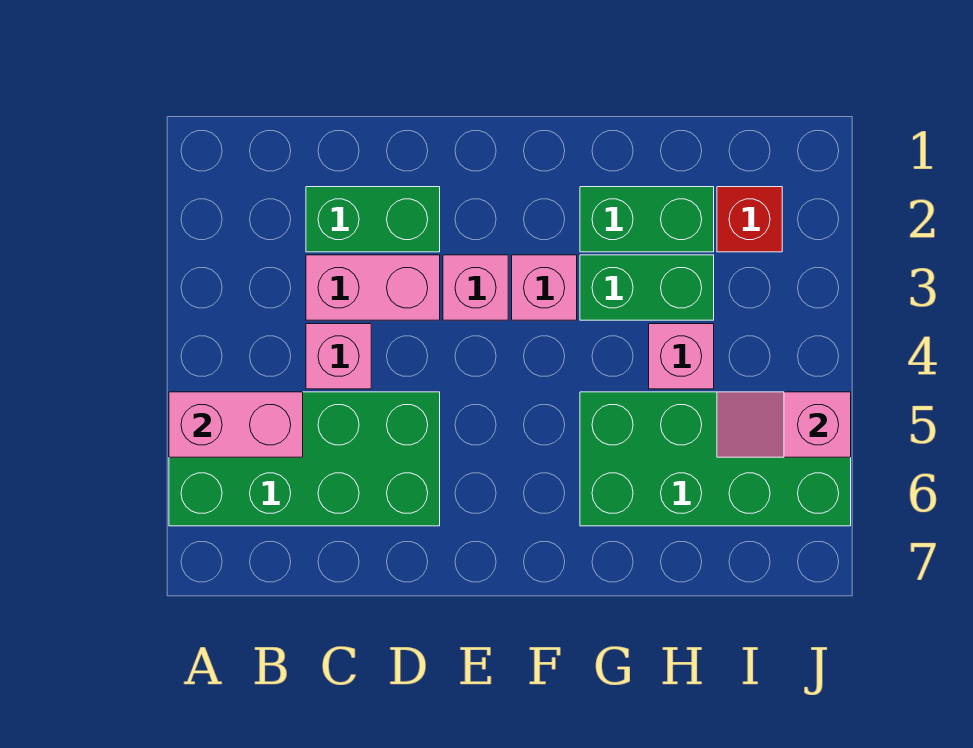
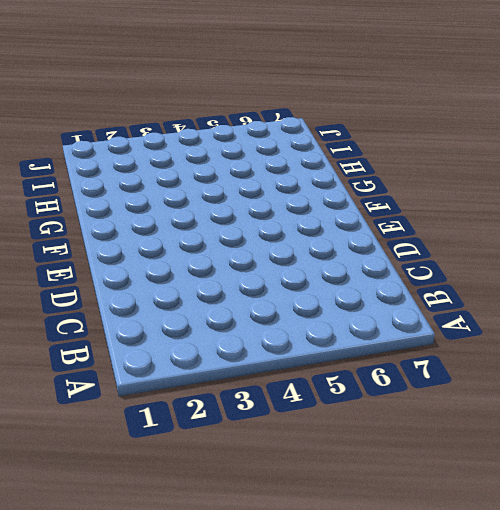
none -> green brick A5:D6 level 1
none -> green brick C2:D2 level 1
none -> pink brick C3:D3 level 1

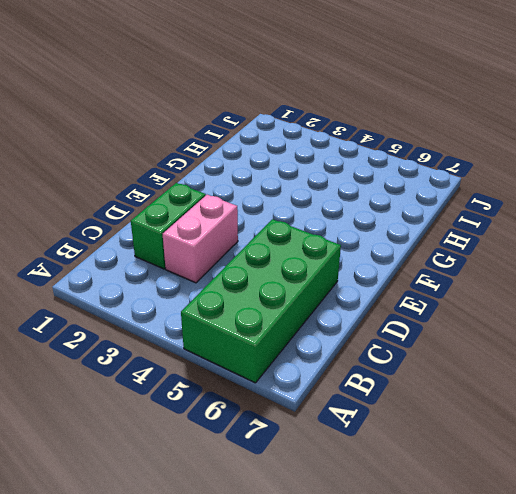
none -> pink brick C4 level 1
none -> pink brick E3 level 1
none -> pink brick F3 level 1

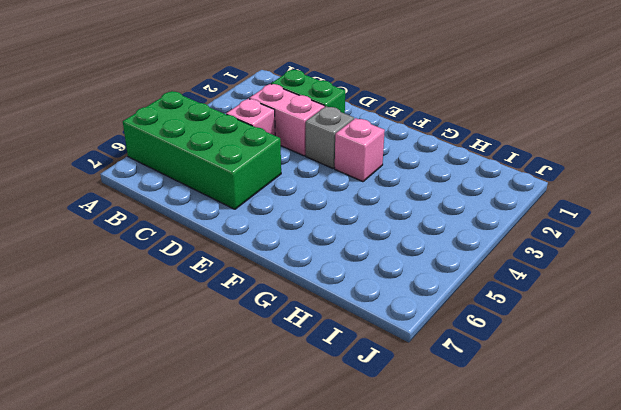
grey brick E3 level 1 -> pink brick E3 level 1
none -> green brick G2:H2 level 1
none -> green brick G3:H3 level 1
none -> green brick G5:J6 level 1

